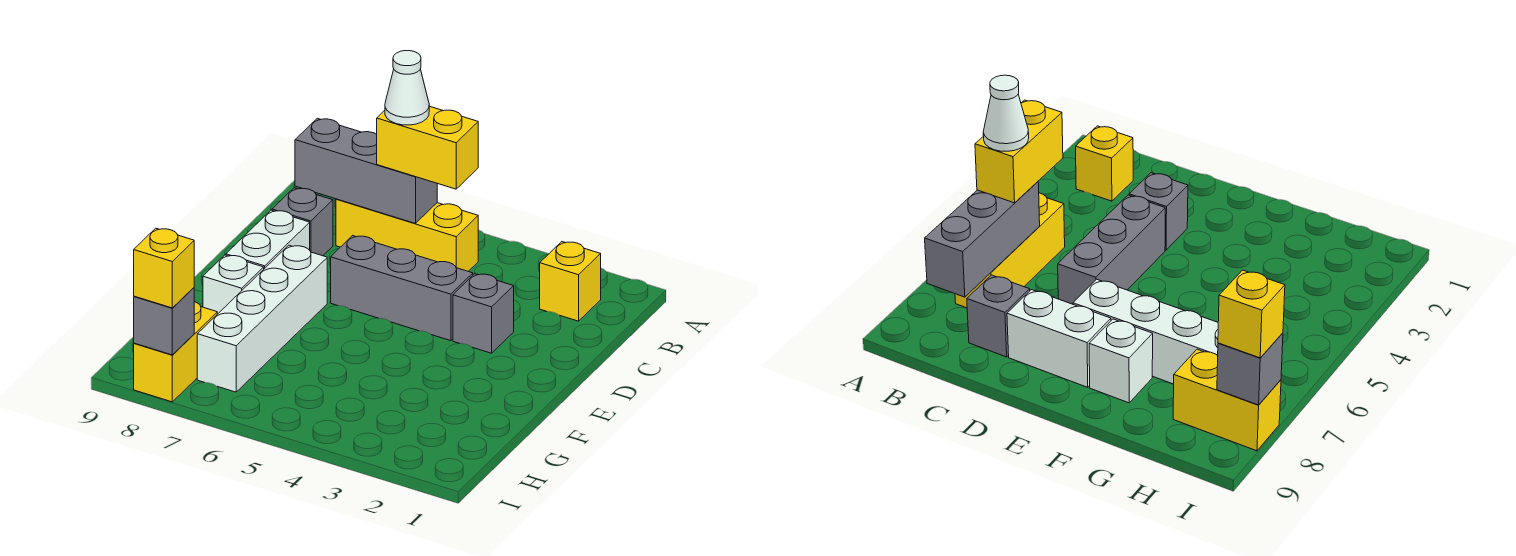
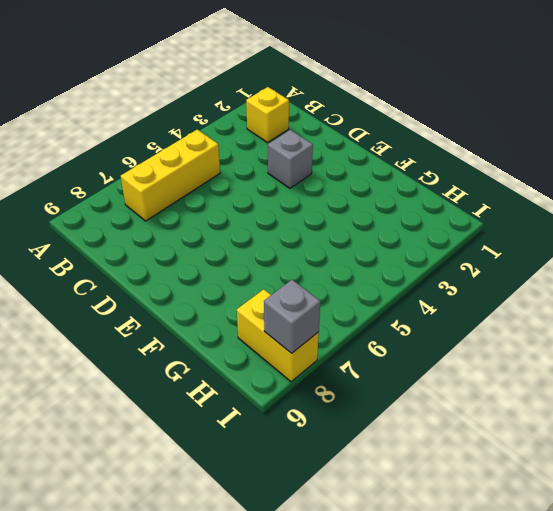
none -> grey brick C8 level 1
none -> grey brick D4:D6 level 1
none -> white brick D8:E8 level 1

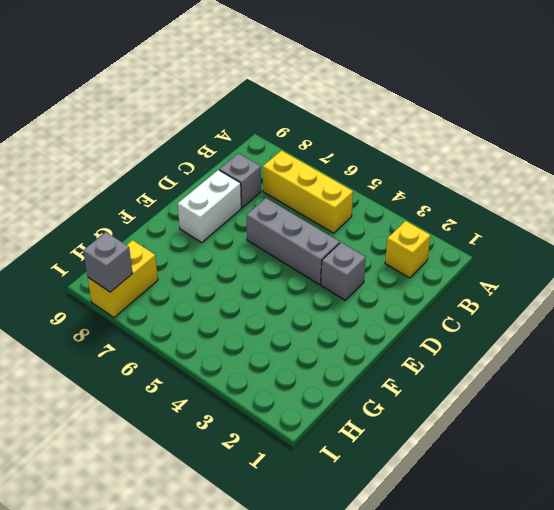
none -> white brick E7:H7 level 1
none -> white brick F8 level 1
none -> grey brick B6:B8 level 2

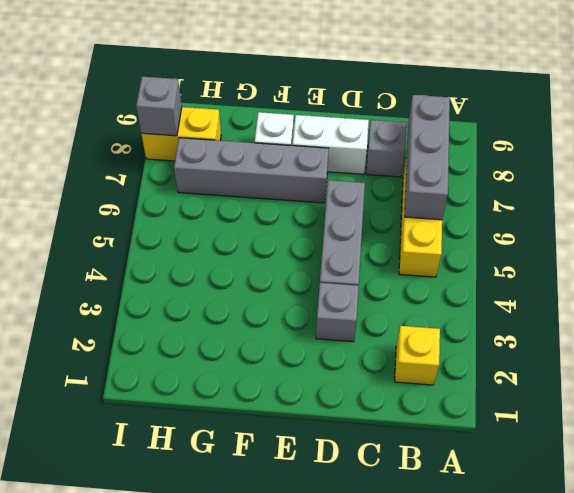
grey brick E7:H7 level 1 -> white brick E7:H7 level 1
none -> yellow brick B5:B6 level 3
none -> yellow brick I8 level 3
none -> white cone B6 level 4

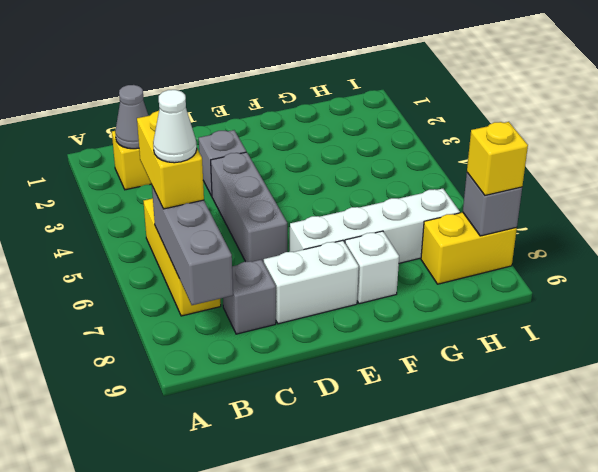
grey cone B2 level 2 -> none

